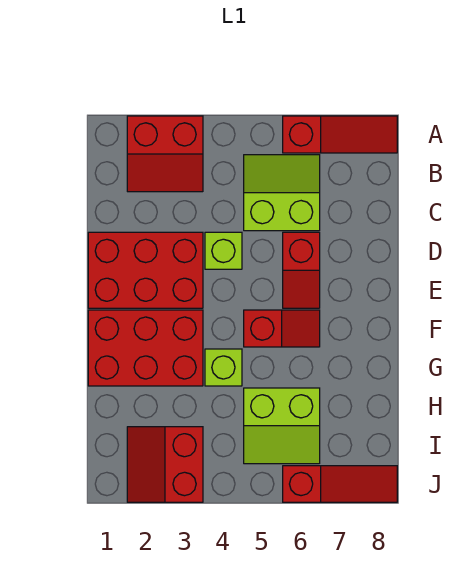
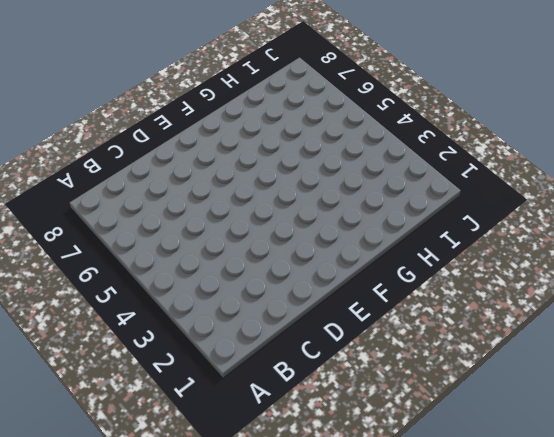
none -> red slope A2:B3 level 1 top A
none -> red slope A6:A8 level 1 top 6
none -> lime slope B5:C6 level 1 top C

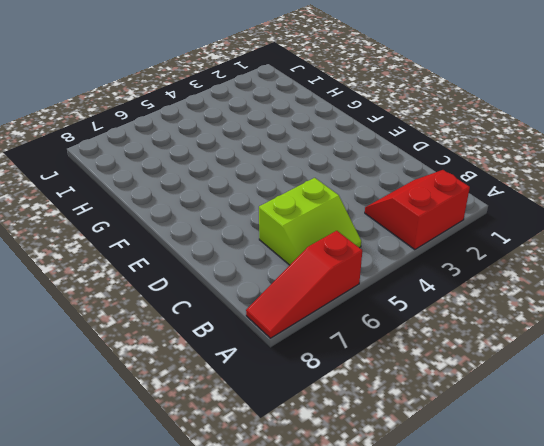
none -> red brick D1:E3 level 1
none -> lime brick D4 level 1
none -> red slope D6:E6 level 1 top D

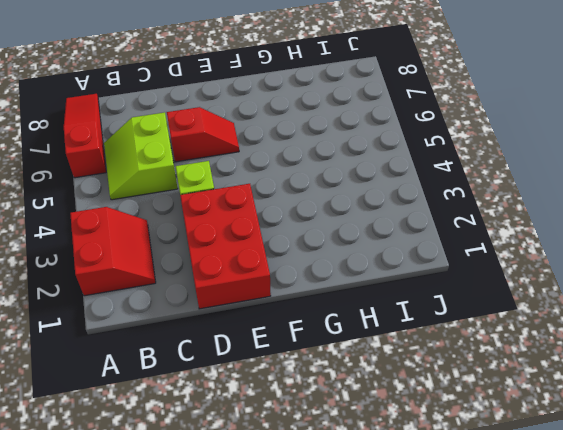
none -> red brick F1:G3 level 1
none -> red slope F5:F6 level 1 top 5
none -> lime brick G4 level 1

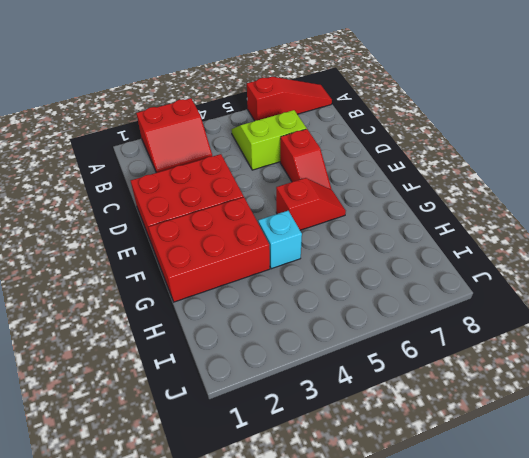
cyan brick G4 level 1 -> lime brick G4 level 1
none -> lime brick D4 level 1
none -> lime slope H5:I6 level 1 top H
none -> red slope I2:J3 level 1 top 3

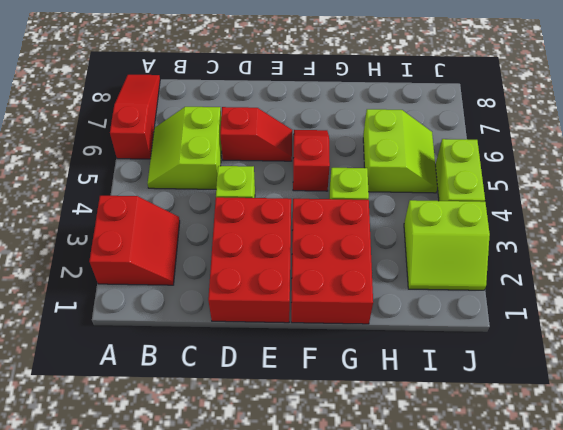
lime slope I2:J3 level 1 top 3 -> red slope I2:J3 level 1 top 3
lime brick J4:J5 level 1 -> none
none -> red slope J6:J8 level 1 top 6

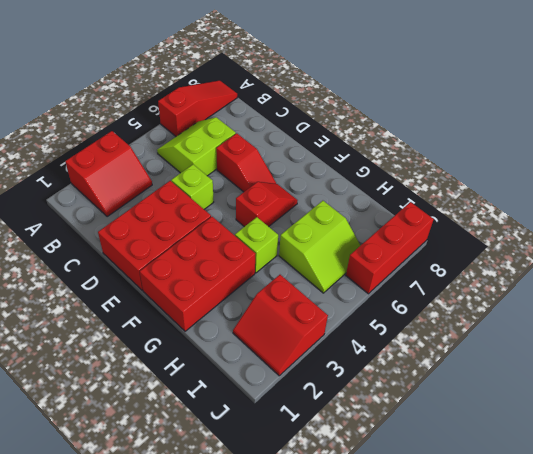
red brick J6:J8 level 1 -> red slope J6:J8 level 1 top 6

